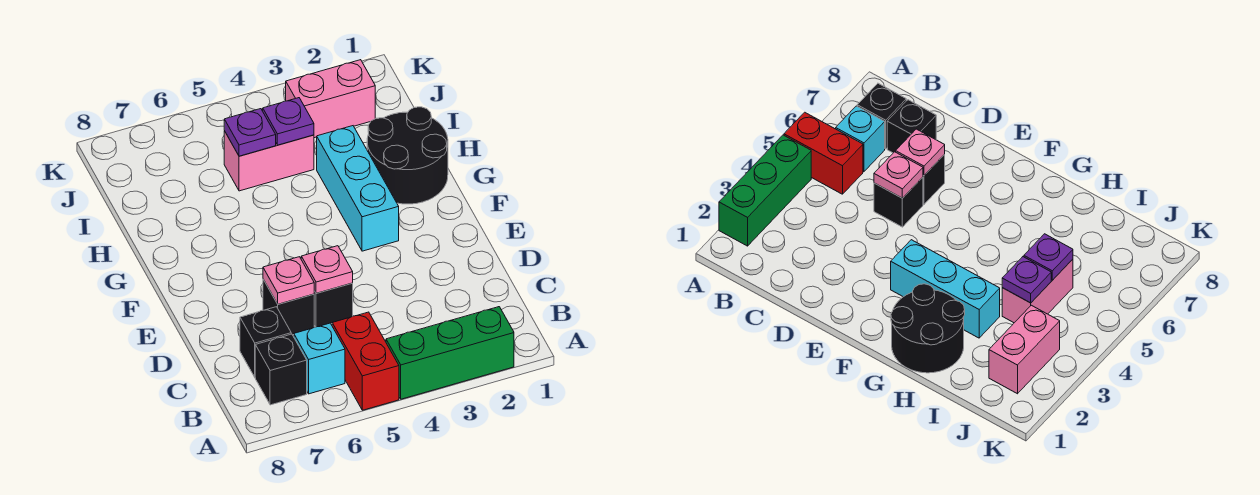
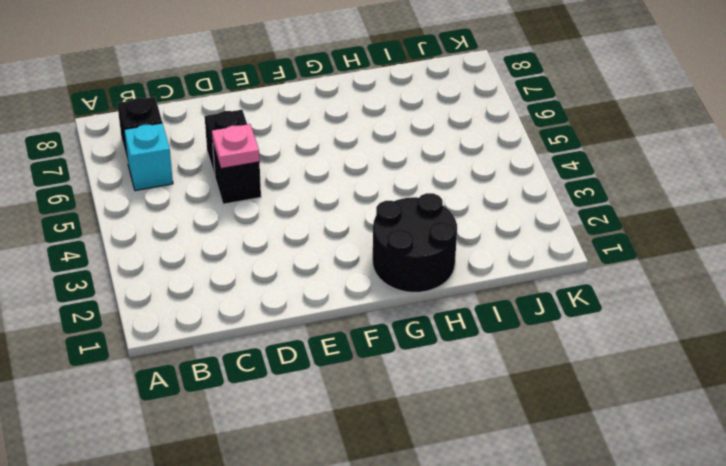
none -> green brick A2:A4 level 1
none -> red brick A5:B5 level 1
none -> black brick C7 level 1

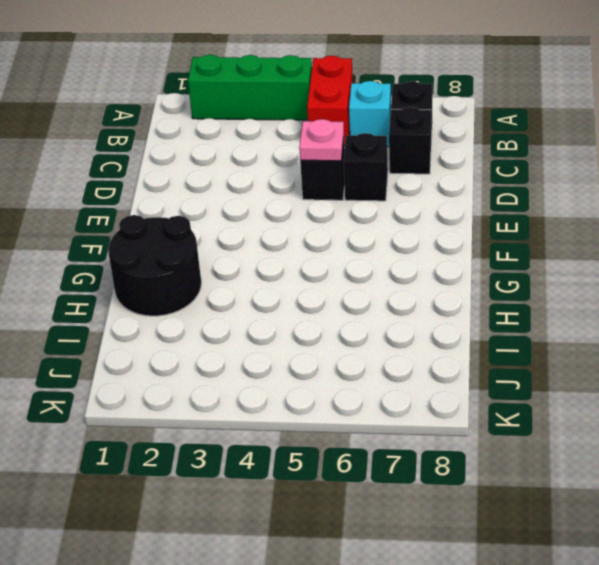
none -> cyan brick F3:H3 level 1
none -> pink brick I4:I5 level 1
none -> pink brick J2:J3 level 1

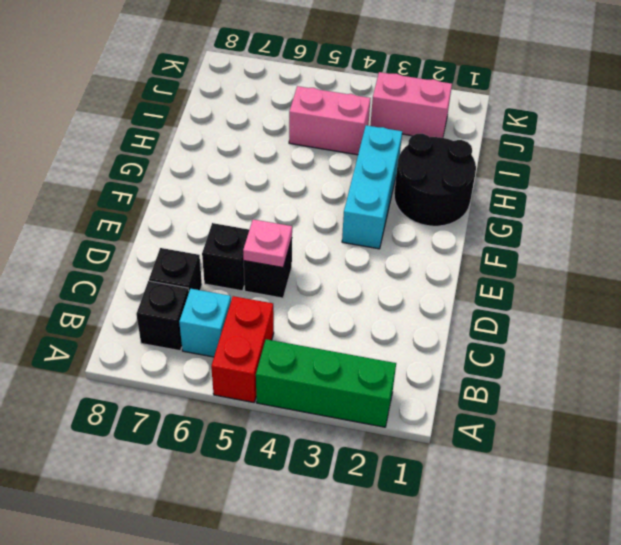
none -> pink plate D6 level 2
none -> purple plate I4 level 2
none -> purple plate I5 level 2

